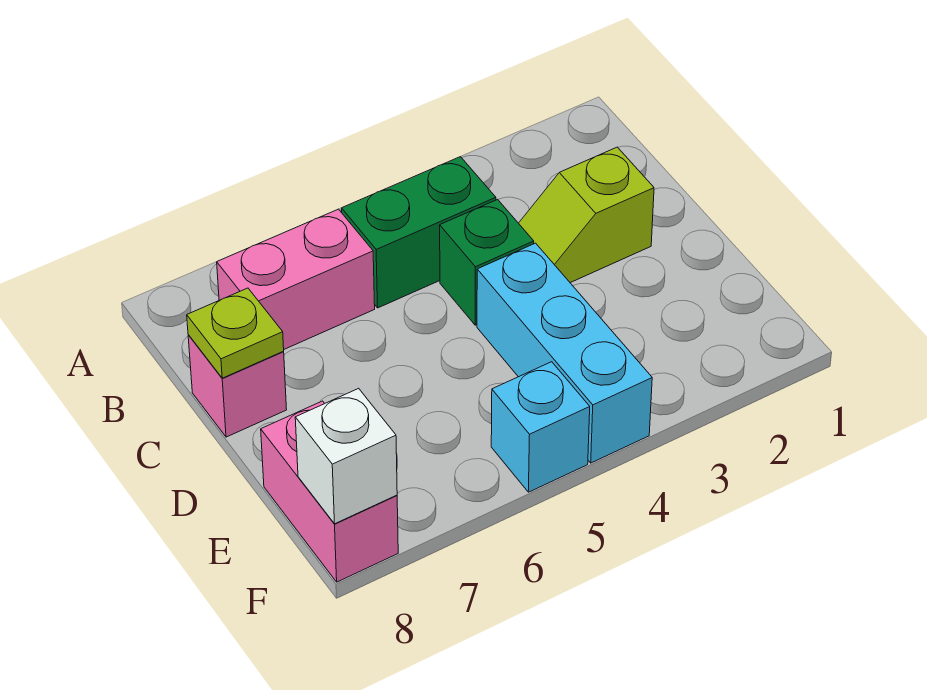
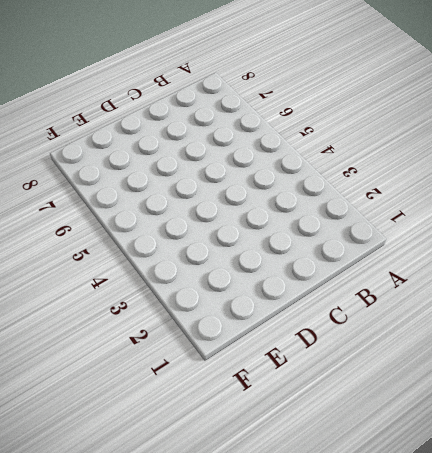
none -> green brick B4:B5 level 1
none -> pink brick B6:B7 level 1

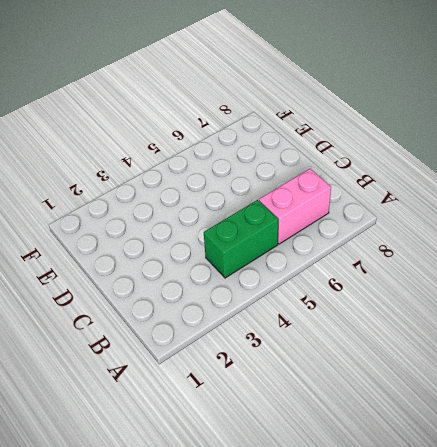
none -> lime slope C2:C3 level 1 top 2
none -> green brick C4 level 1

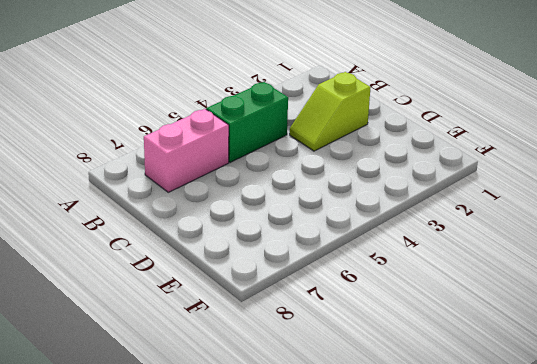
none -> green brick C4 level 1
none -> pink brick C8 level 1

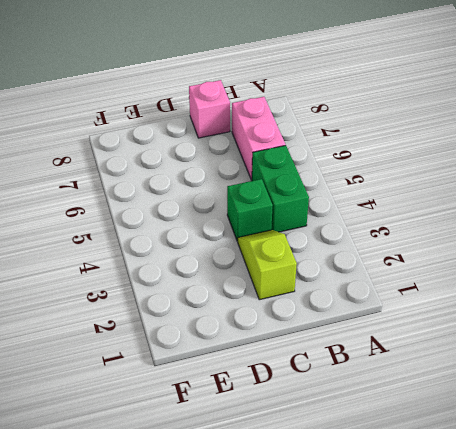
none -> cyan brick D4:F4 level 1
none -> pink brick E8:F8 level 1

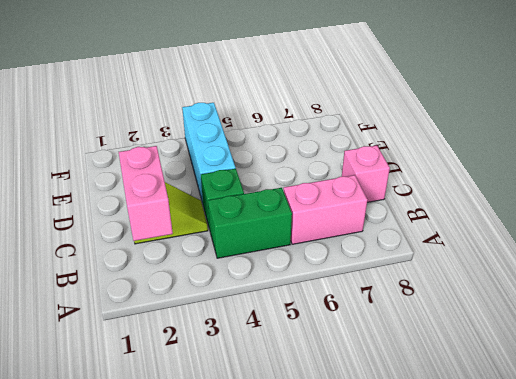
pink brick B2:C2 level 2 -> pink brick E8:F8 level 1
none -> cyan brick F5 level 1
none -> lime plate C8 level 2

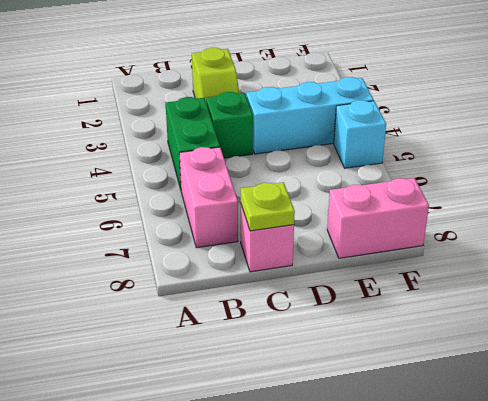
none -> white brick F8 level 2

